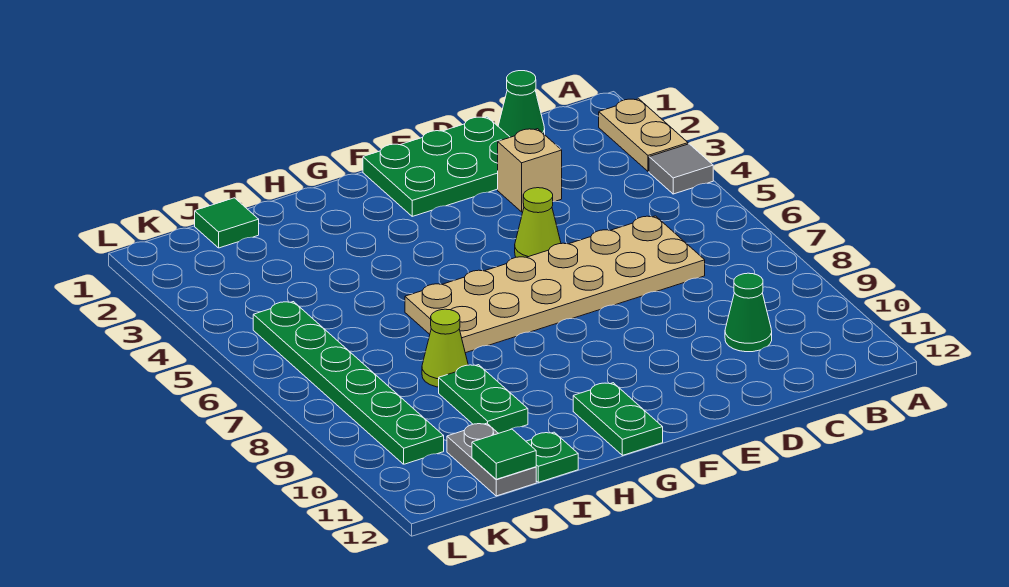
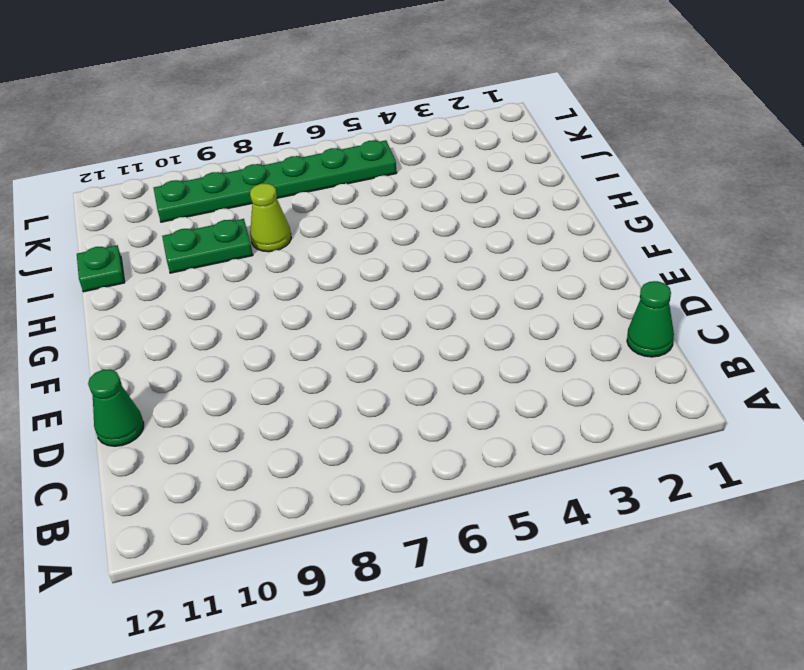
green cone D12 level 1 -> green cone C10 level 1
none -> tan plate A2:A3 level 1
none -> grey tile A4 level 1
none -> tan plate C6:H7 level 1

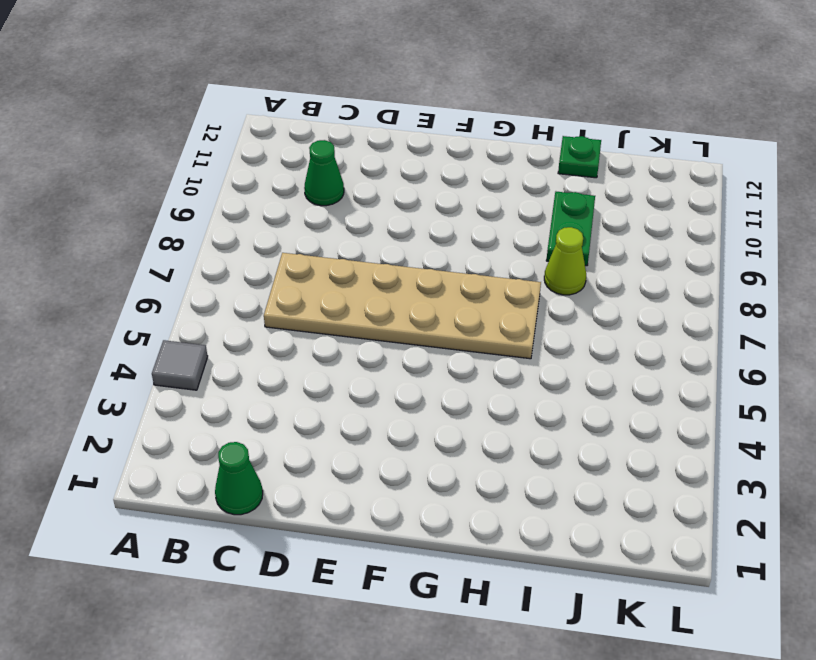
none -> tan plate A2:A3 level 1
none -> green plate D1:F2 level 1
none -> tan brick D3 level 1

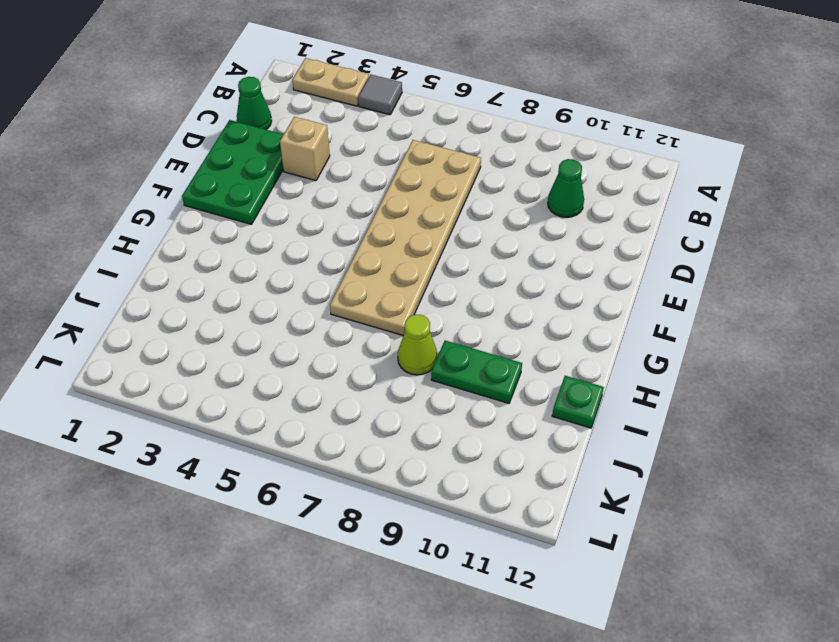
none -> lime cone E5 level 1
none -> green plate G11:G12 level 1
none -> green tile J1 level 1

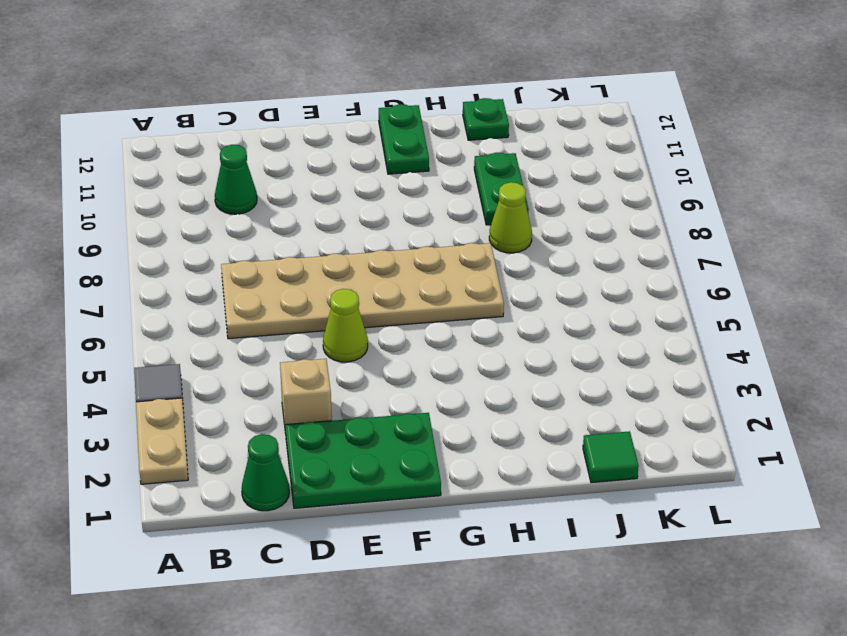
none -> grey plate J11:J12 level 1
none -> green plate K5:K10 level 1
none -> green tile J12 level 2

